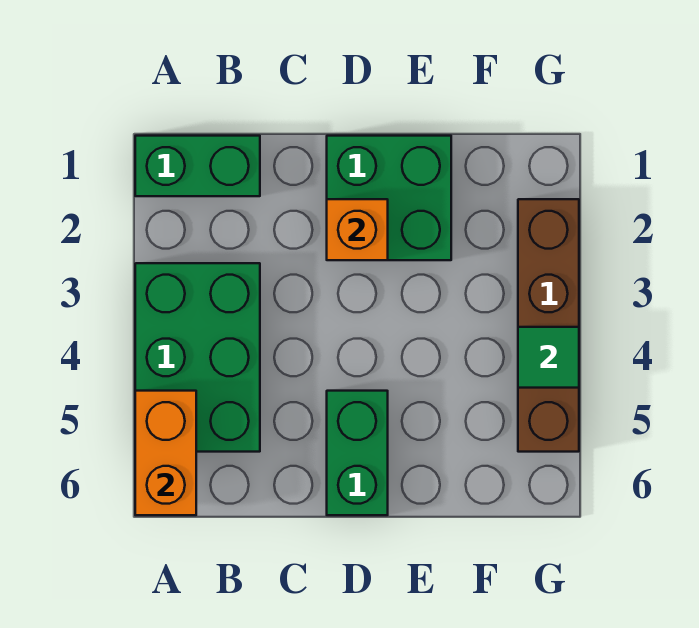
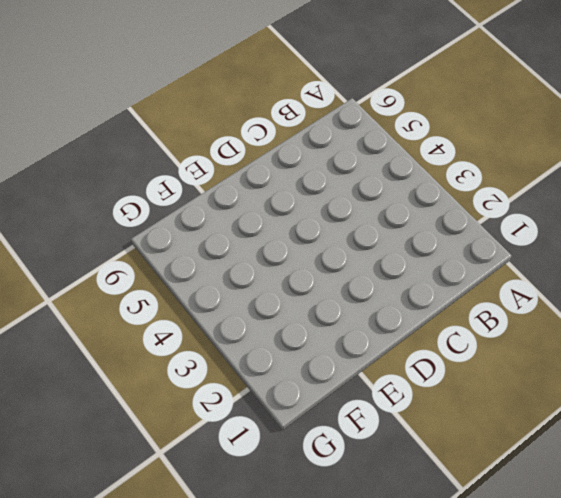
none -> green brick A1:B1 level 1
none -> green brick A3:B5 level 1

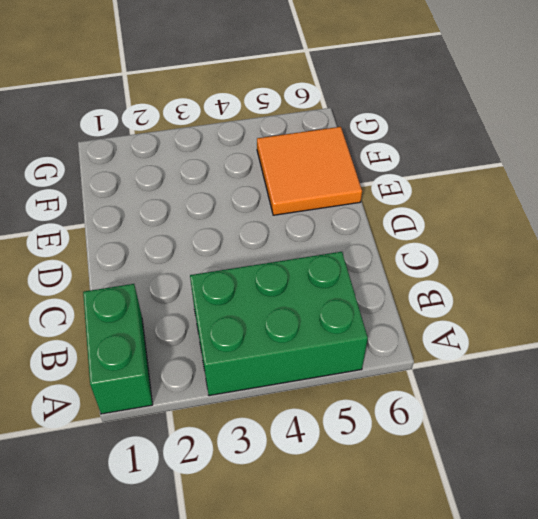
orange tile E5:F6 level 1 -> none
none -> green brick D1:E2 level 1
none -> green brick D5:D6 level 1

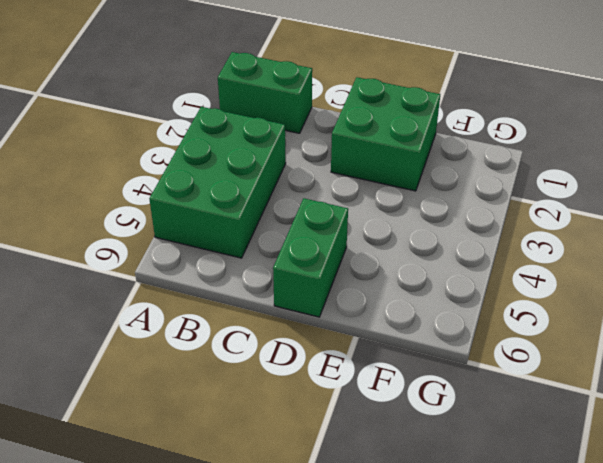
none -> brown brick G2:G5 level 1
none -> orange brick A5:A6 level 2

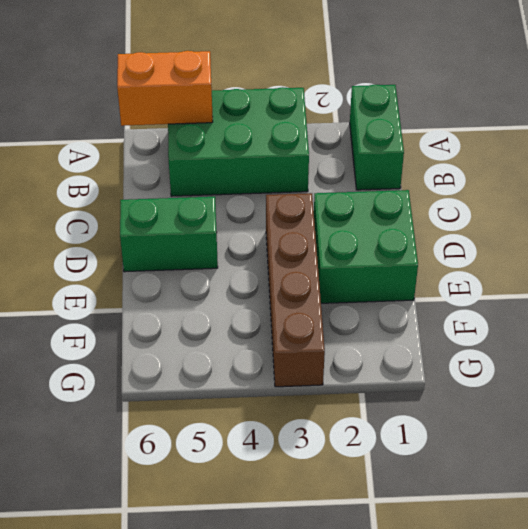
brown brick D3:G3 level 1 -> brown brick G2:G5 level 1
none -> orange brick D2 level 2
none -> green tile G4 level 2

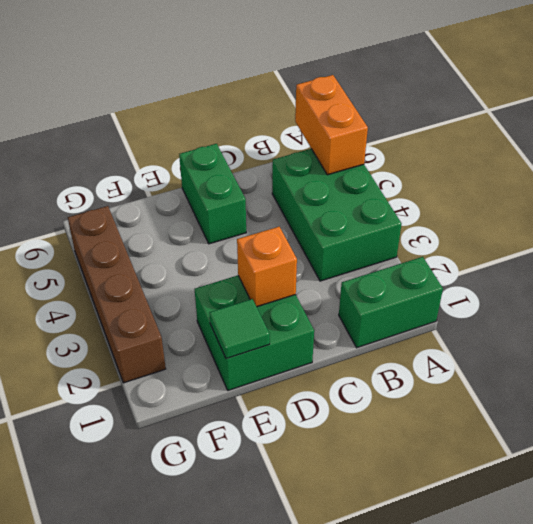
green tile E1 level 2 -> green tile G4 level 2

